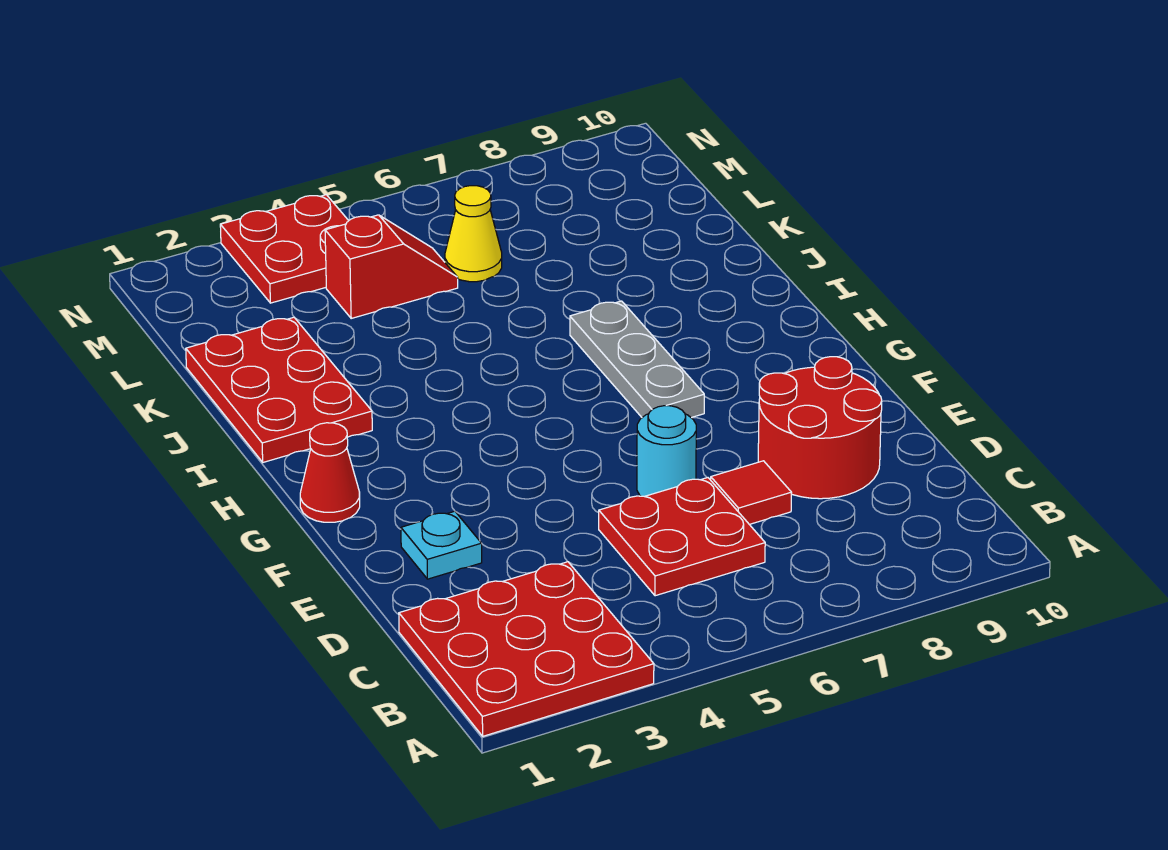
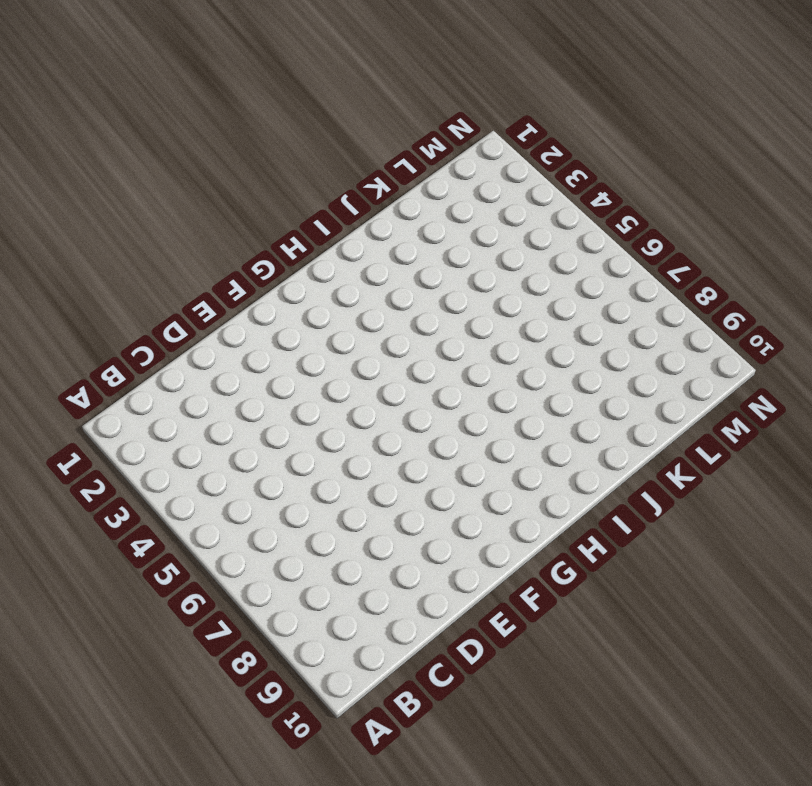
none -> red plate A1:C3 level 1
none -> red plate C5:D6 level 1
none -> red tile D7 level 1

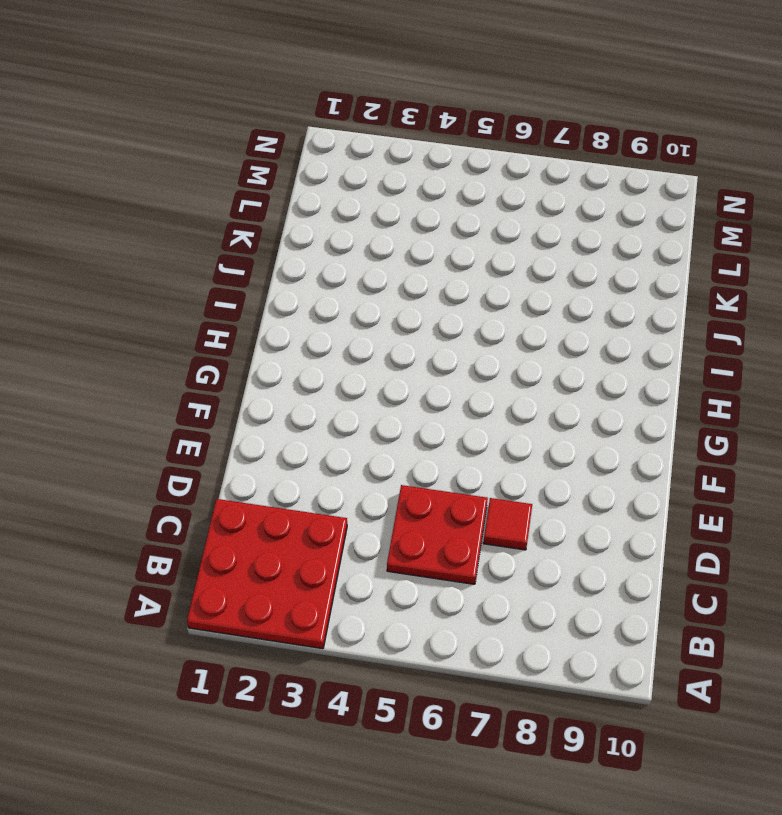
none -> red round brick D8:E9 level 1
none -> cyan plate E2 level 1
none -> cyan round brick E6 level 1

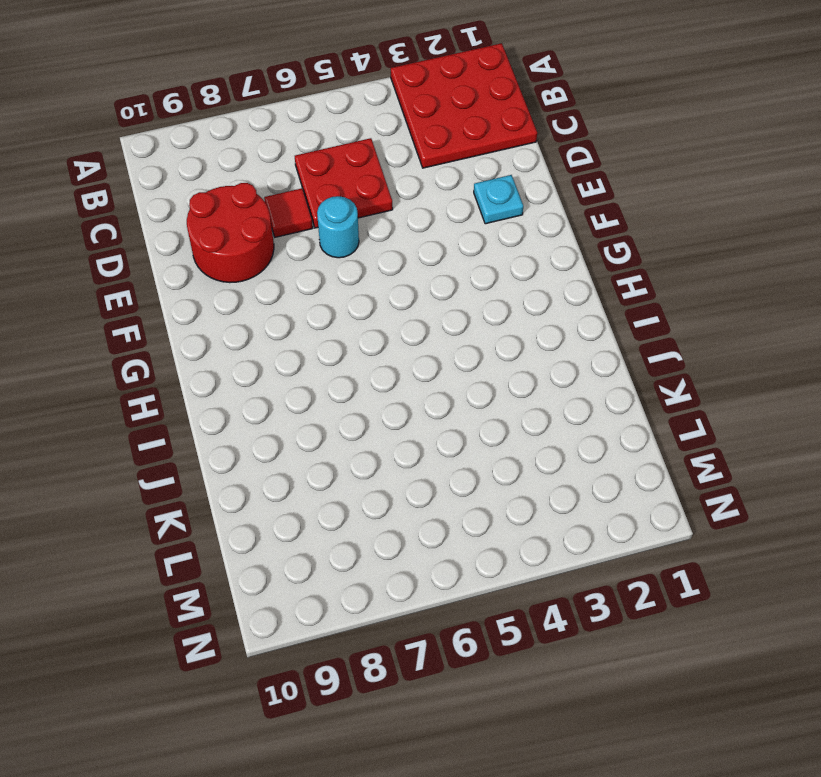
none -> red cone G1 level 1
none -> grey plate G7:I7 level 1
none -> red plate I1:K2 level 1

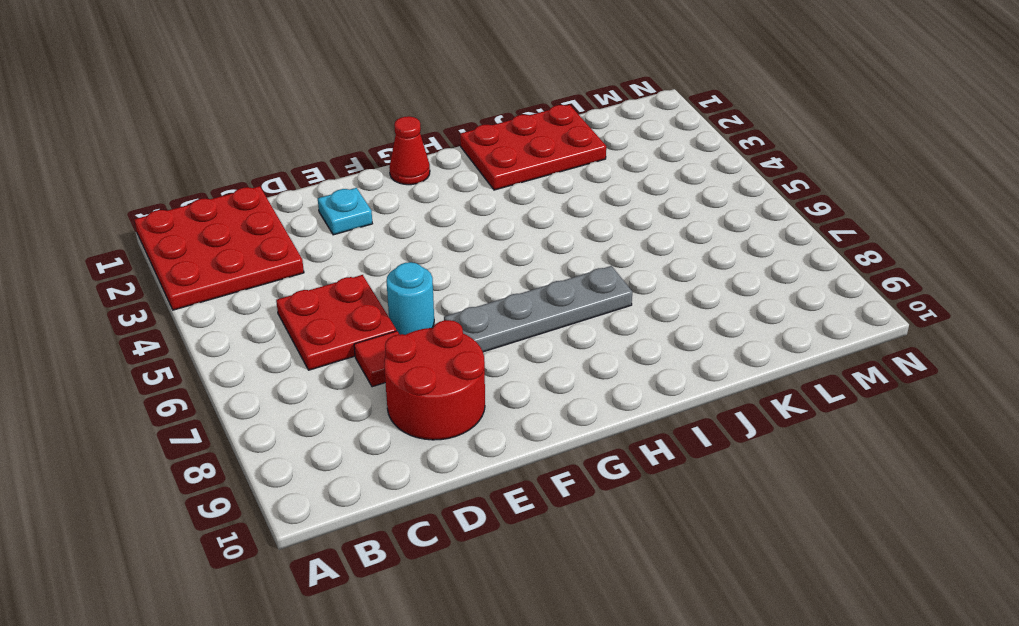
grey plate F7:I7 level 1 -> grey plate G7:I7 level 1
none -> red slope L4:L5 level 1 top 4
none -> yellow cone L6 level 1
none -> red plate M3:N4 level 1

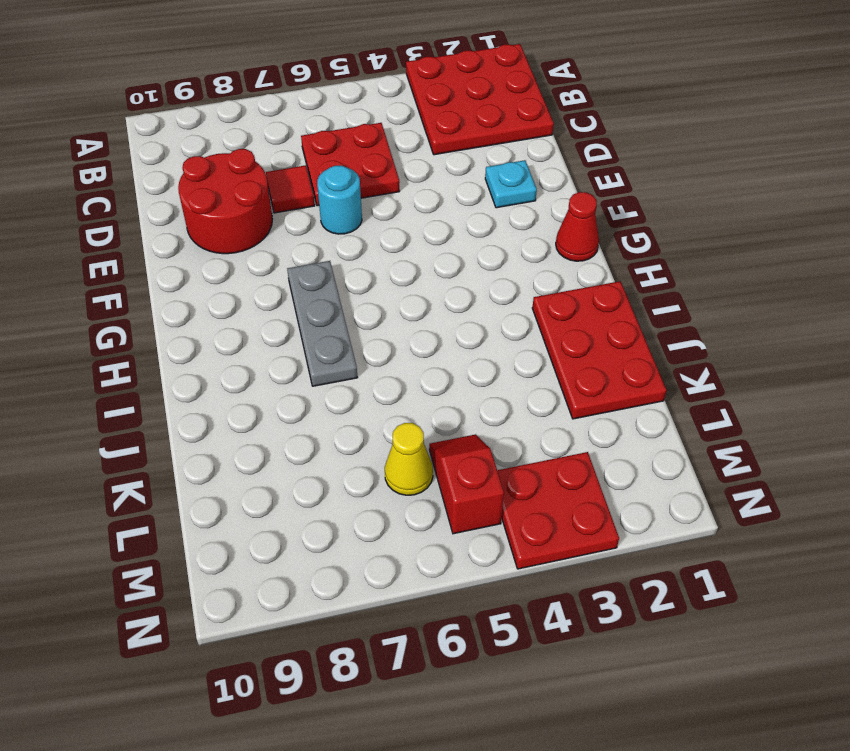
red slope L5:M5 level 1 top M -> red slope L4:L5 level 1 top 4

